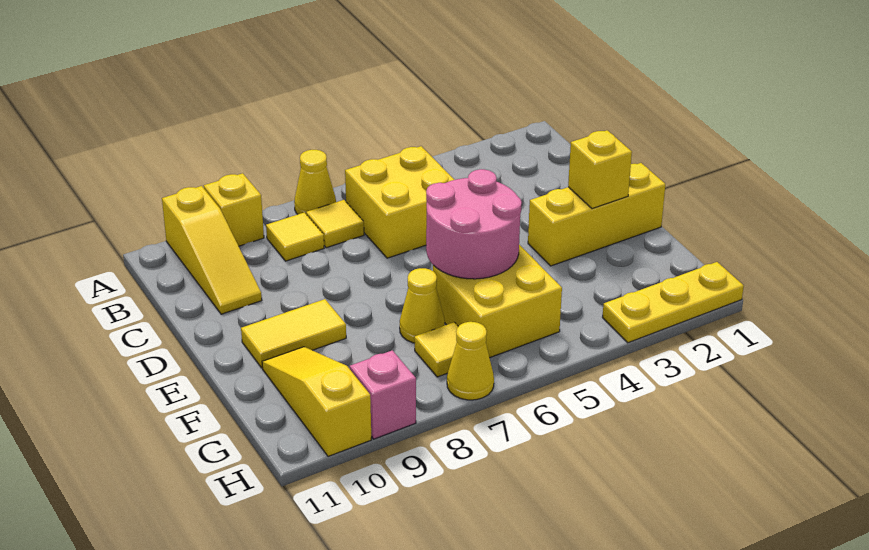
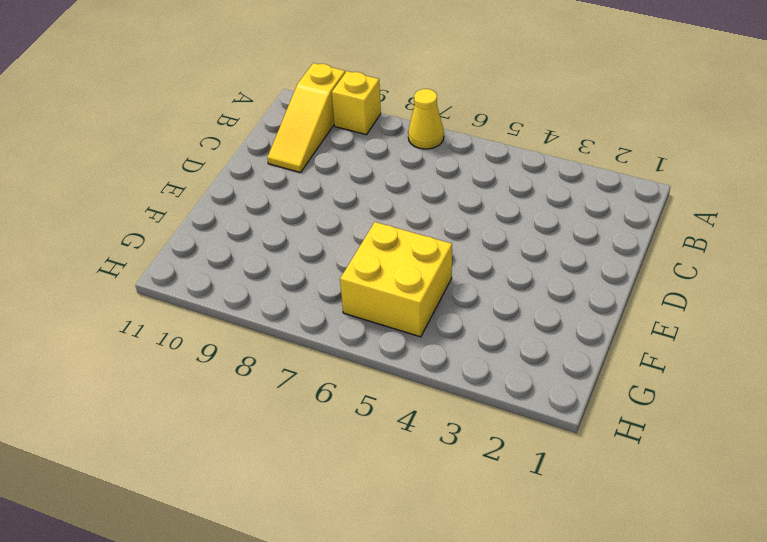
none -> yellow brick B5:C6 level 1
none -> yellow tile B7 level 1
none -> yellow tile B8 level 1

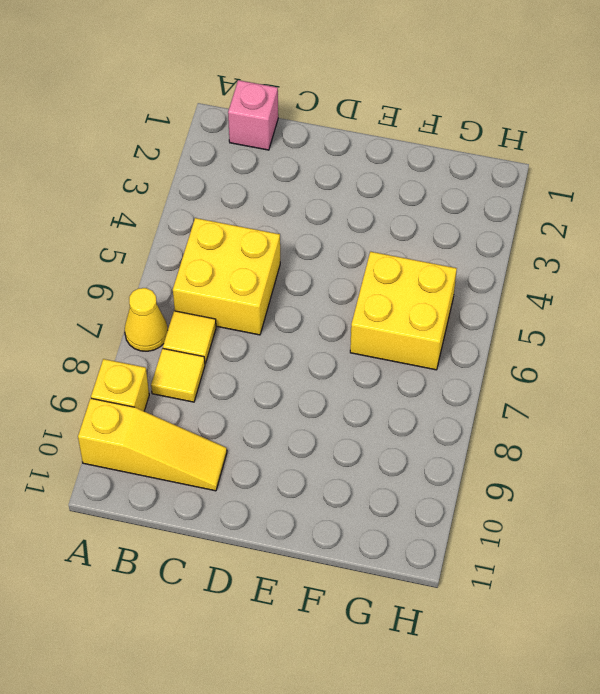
pink brick B1 level 1 -> pink brick H9 level 1
none -> yellow brick E1:E3 level 1
none -> yellow tile E9:E10 level 1
none -> yellow cone F7 level 1

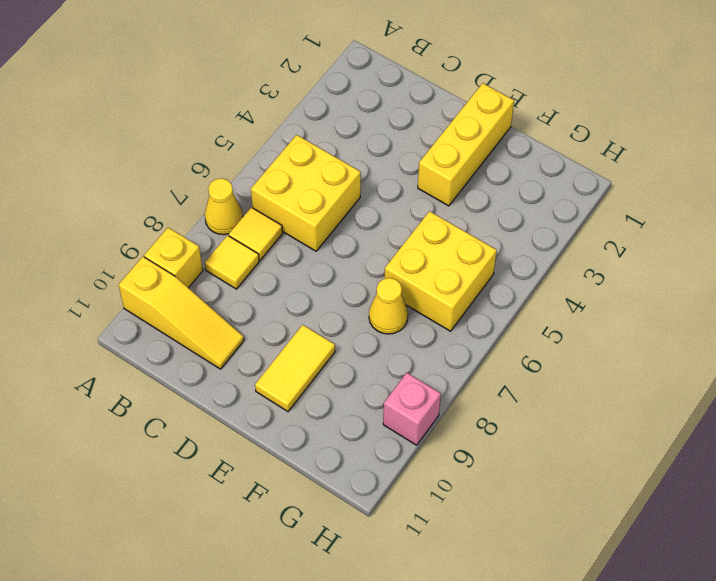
none -> yellow slope F10:H10 level 1 top H
none -> yellow tile G7 level 1
none -> yellow plate H1:H3 level 1

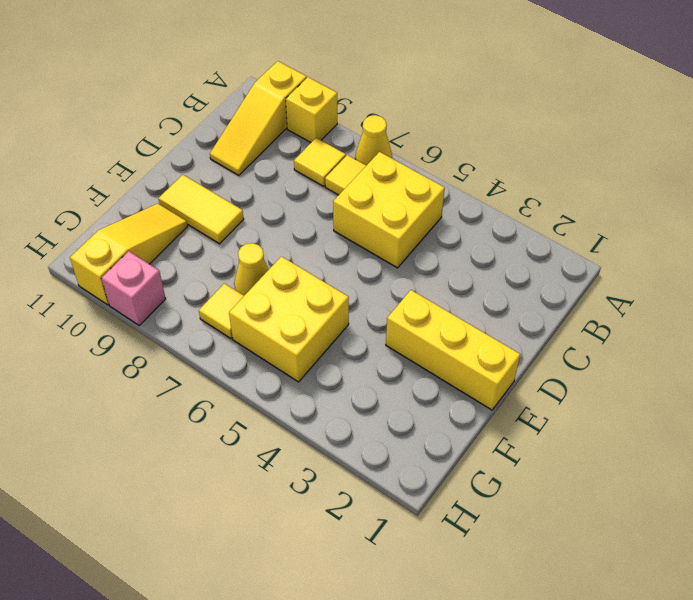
none -> yellow plate H1:H3 level 1
none -> yellow cone H7 level 1
none -> yellow brick E2 level 2

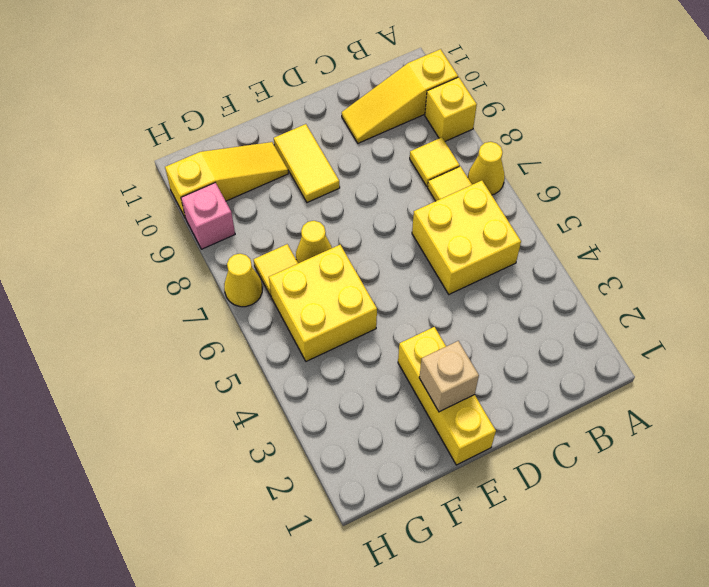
tan brick E2 level 2 -> yellow brick E2 level 2
none -> yellow plate H1:H3 level 1
none -> pink round brick E5:F6 level 2

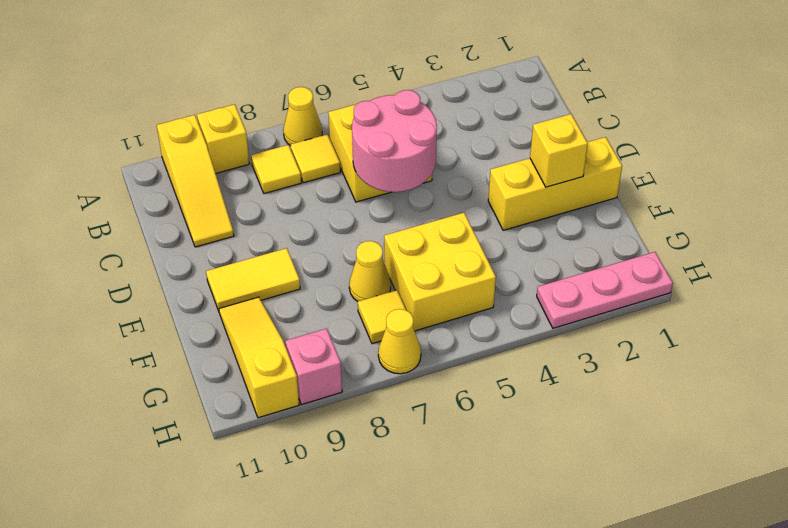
pink round brick C5:D6 level 2 -> pink round brick E5:F6 level 2
pink plate H1:H3 level 1 -> yellow plate H1:H3 level 1

